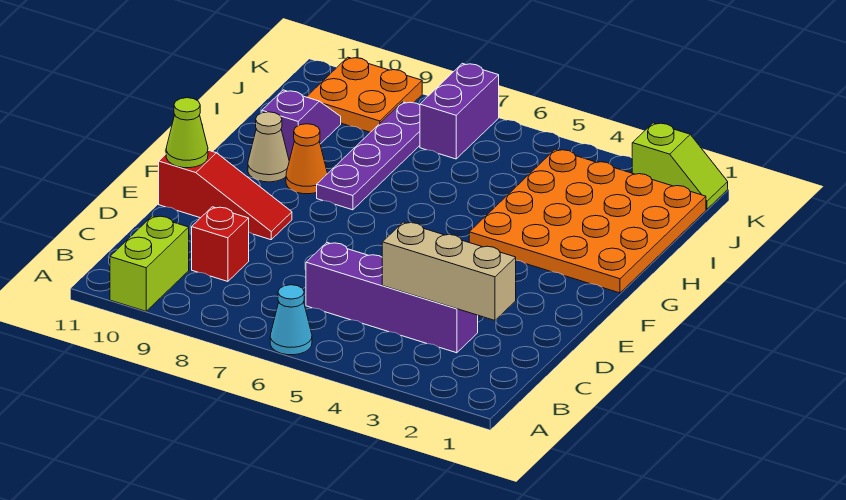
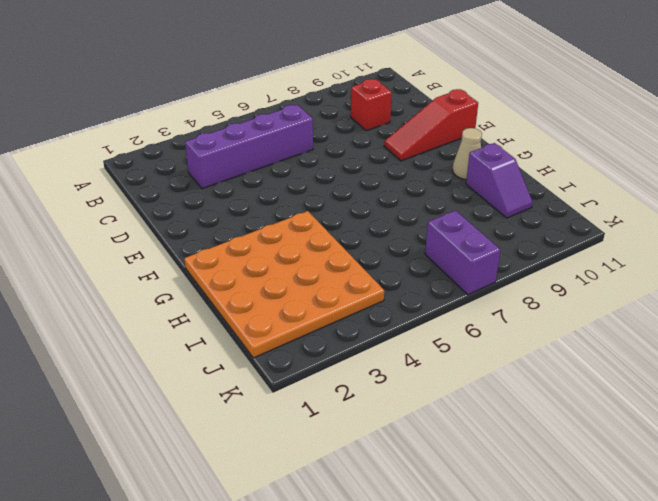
none -> cyan cone A6 level 1
none -> lime brick A10:B10 level 1
none -> purple plate G8:J8 level 1

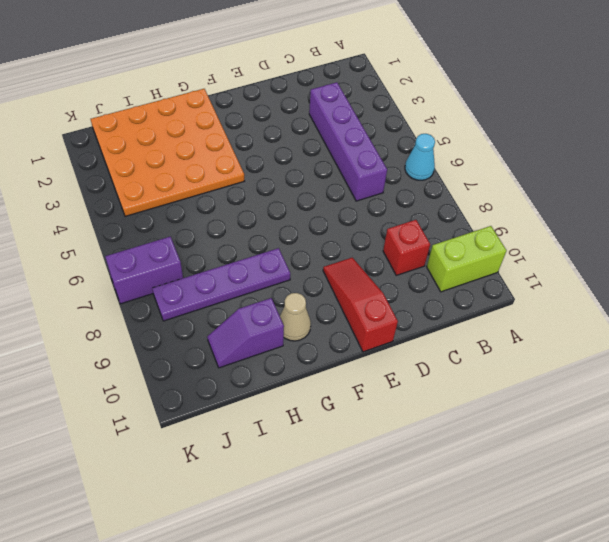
none -> orange cone G9 level 1
none -> orange plate J9:K10 level 1
none -> lime slope K1:K2 level 1 top 2

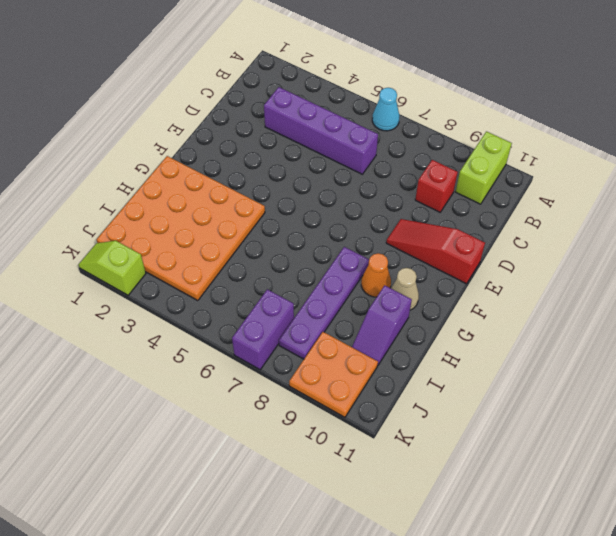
none -> tan brick C2:C4 level 2
none -> lime cone E11 level 2

